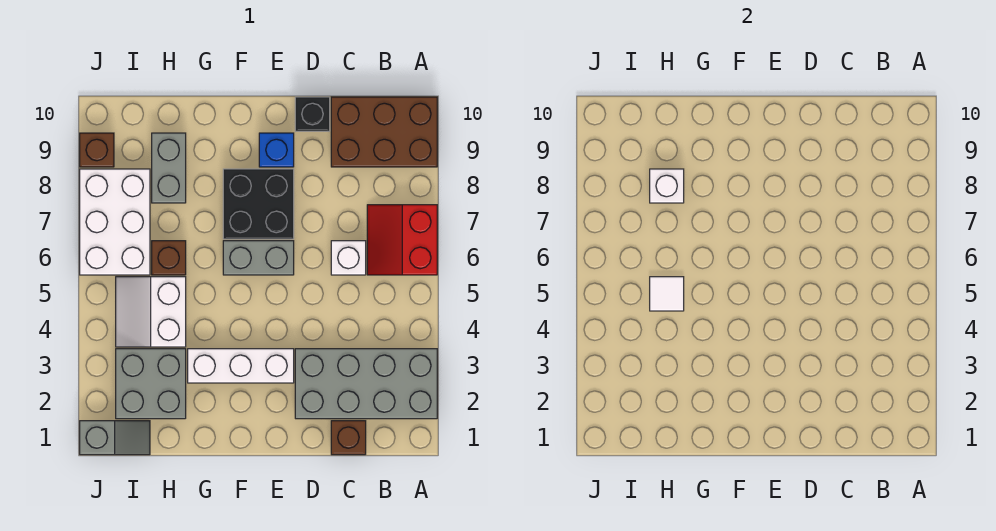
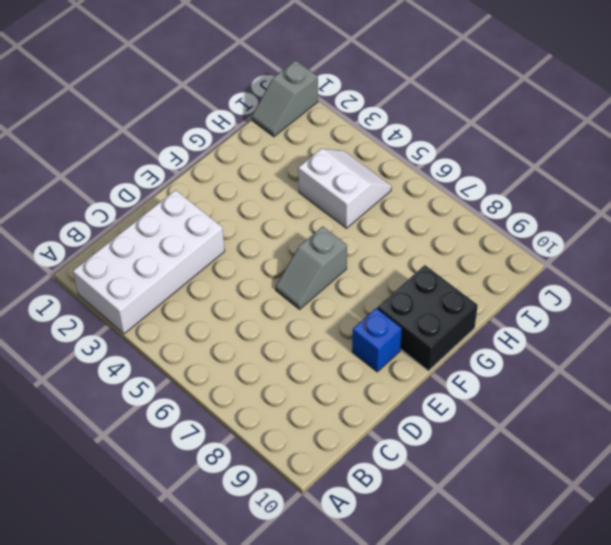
white brick A2:D3 level 1 -> grey brick A2:D3 level 1
grey slope E6:F6 level 1 top F -> grey brick E6:F6 level 1
black brick F9:G10 level 1 -> black brick E7:F8 level 1
none -> red slope A6:B7 level 1 top A
none -> brown brick A9:C10 level 1
none -> brown brick C1 level 1

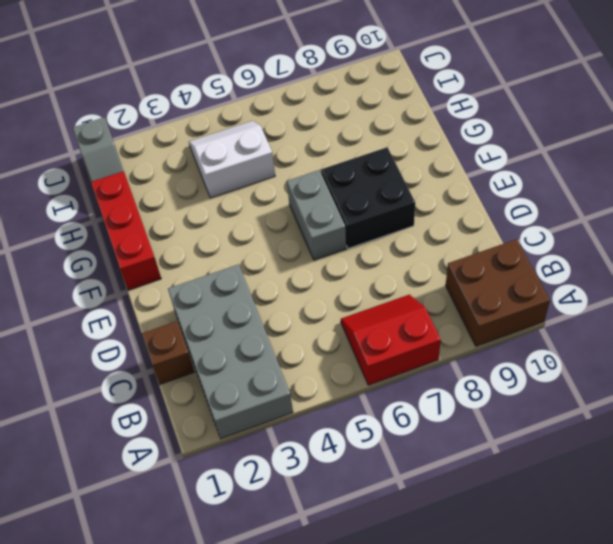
brown brick A9:B10 level 1 -> brown brick A9:C10 level 1
red brick F1:H1 level 1 -> none
none -> white brick C6 level 1
none -> black brick D10 level 1
none -> white brick E3:G3 level 1

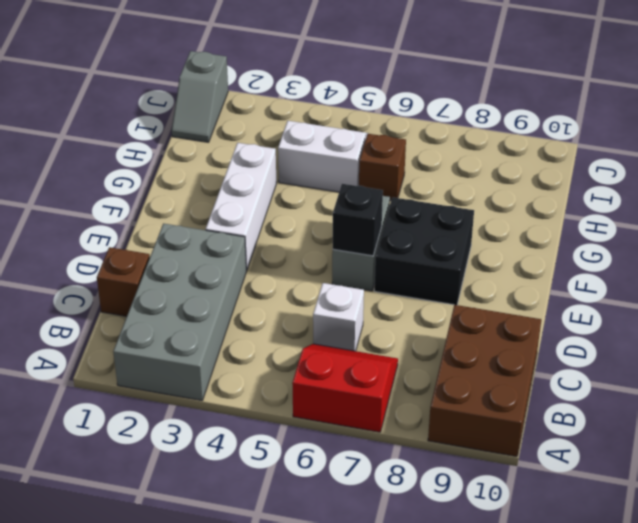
black brick E6 level 2 -> black brick D10 level 1
none -> blue brick E9 level 1
none -> grey brick H2:I3 level 1
none -> grey brick H8:H9 level 1

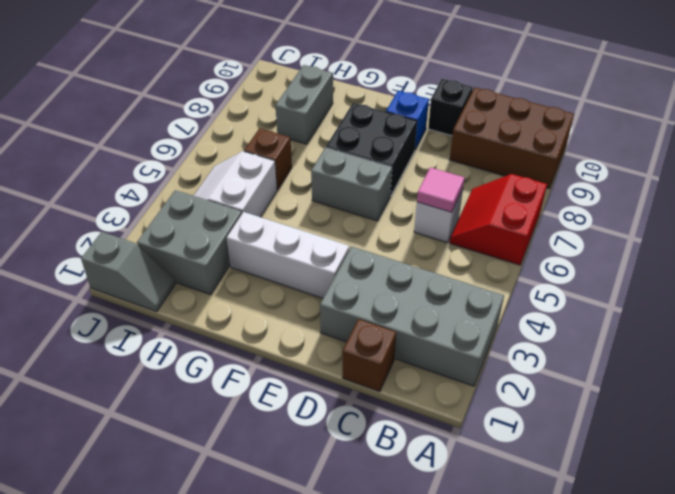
pink tile C6 level 2 -> none
none -> white brick I6:J8 level 1
none -> brown brick J9 level 1
none -> white tile H5 level 2

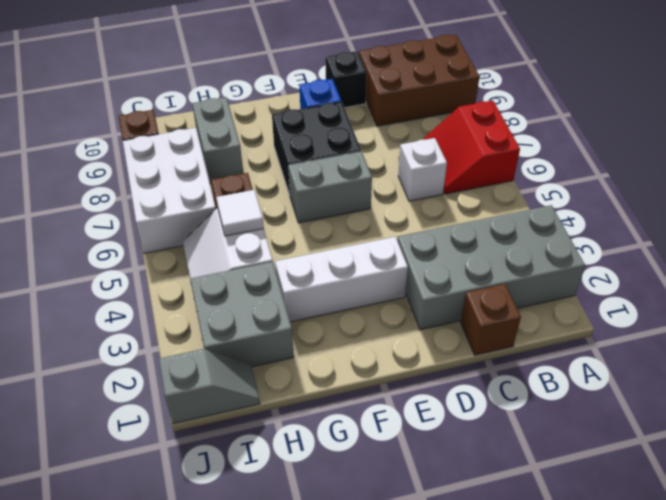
none -> white brick H8 level 2

